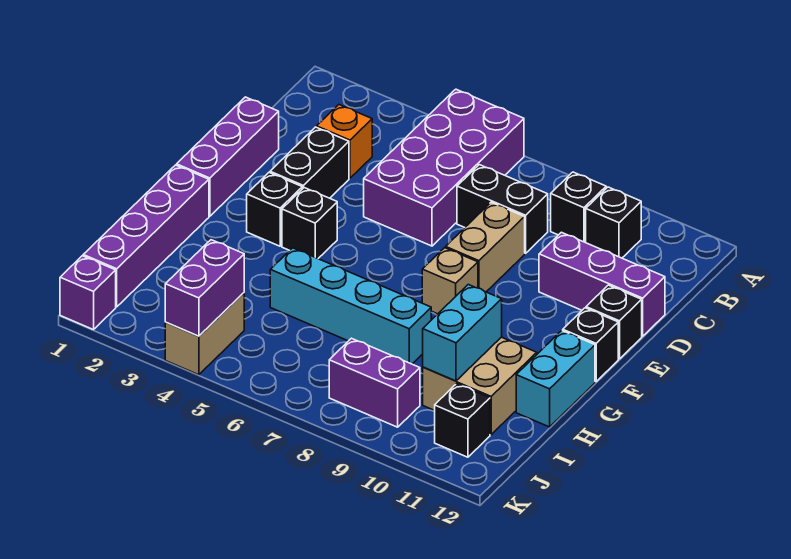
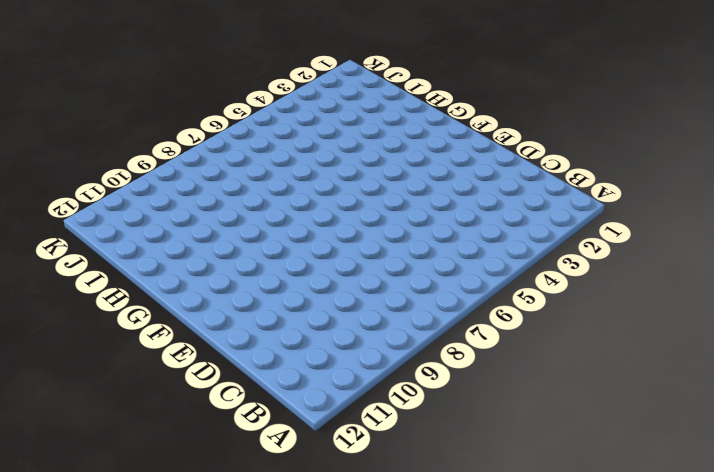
none -> purple brick A5:D6 level 1
none -> black brick B9 level 1
none -> black brick B10 level 1

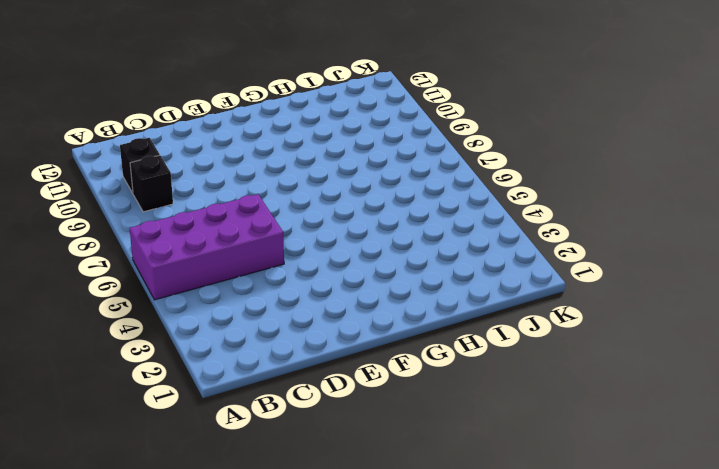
none -> orange brick C3 level 1
none -> black brick C7:C8 level 1
none -> purple brick D1:F1 level 1

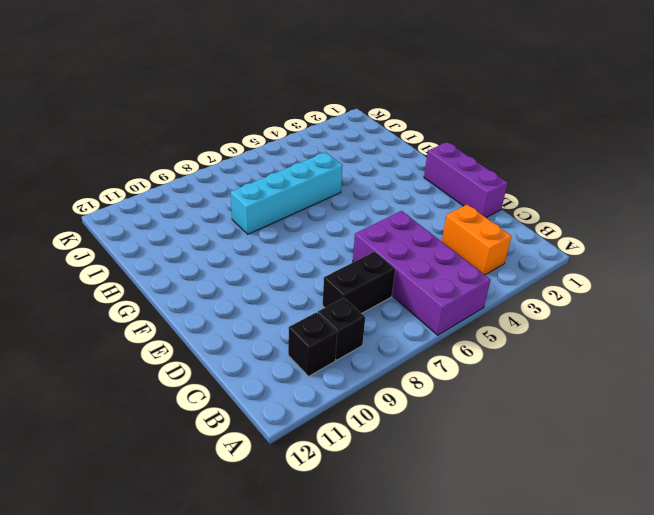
orange brick B3:C3 level 1 -> orange brick C3 level 1
none -> black brick D3:E3 level 1
none -> tan brick D8:E8 level 1
none -> purple brick D10:D12 level 1

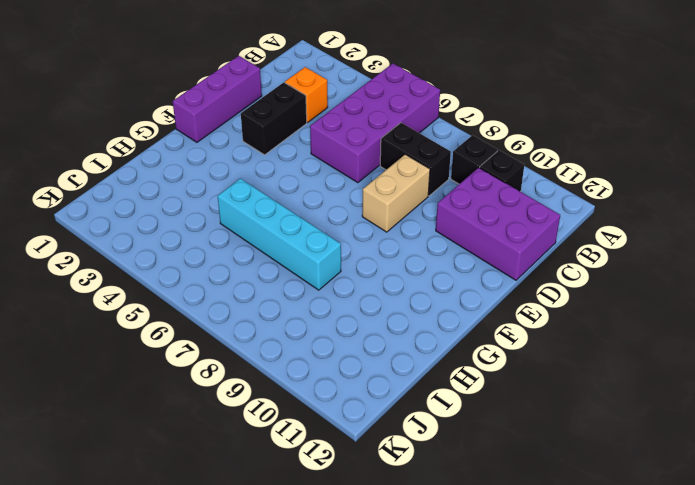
purple brick C10:D12 level 1 -> purple brick D10:D12 level 1
none -> black brick E12 level 1
none -> black brick F3 level 1
none -> black brick F4 level 1

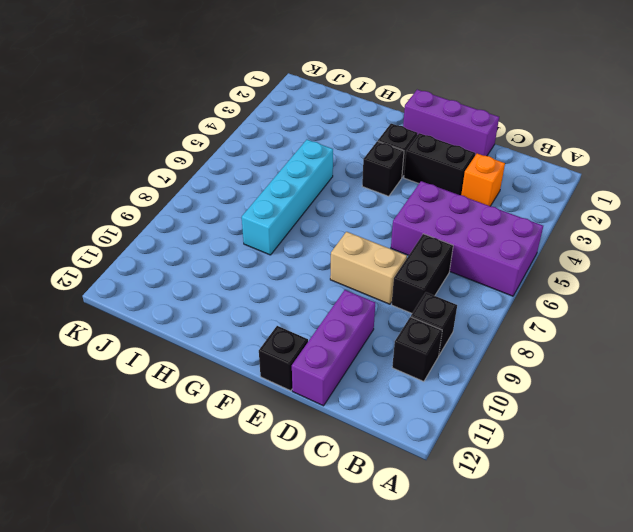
none -> tan brick F8 level 1
none -> black brick F12 level 1
none -> purple brick G1:J1 level 1

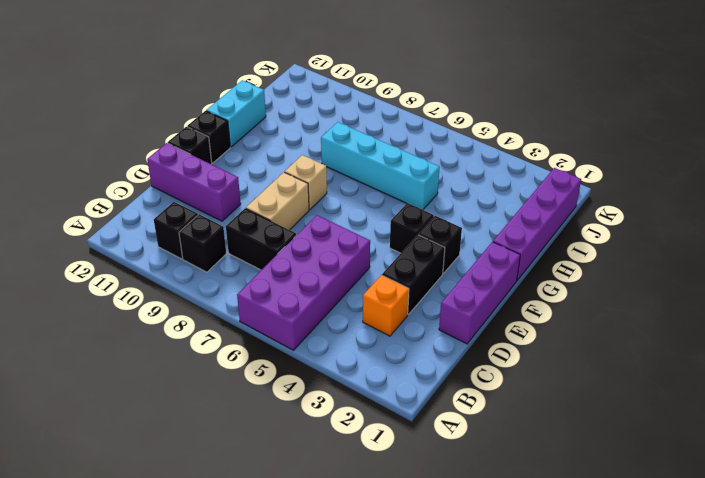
none -> tan brick H10:I11 level 1
none -> tan brick J4:K4 level 1
none -> purple brick J8:J9 level 1

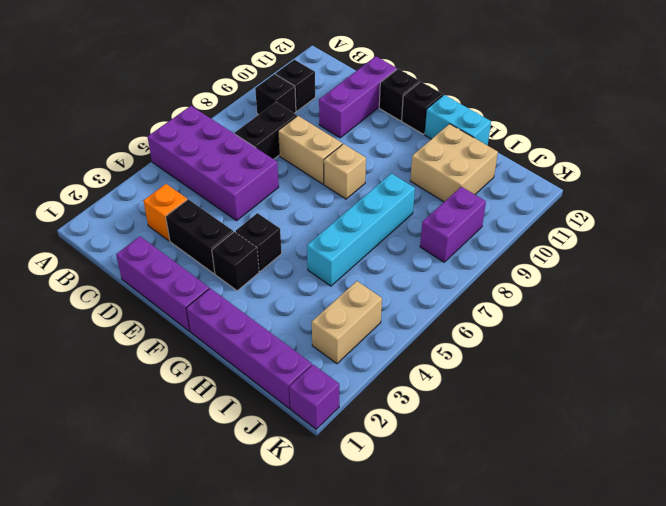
tan brick J3:J4 level 1 -> tan brick J4:K4 level 1
none -> black brick J11 level 1
none -> cyan brick H10:I10 level 2
none -> purple brick J4:K4 level 2

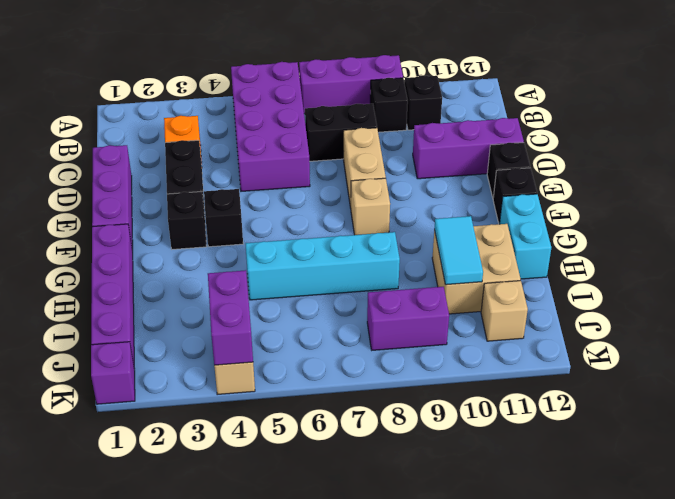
purple brick A7:A9 level 1 -> none
cyan tile H10:I10 level 2 -> cyan brick H10:I10 level 2
tan brick J11 level 1 -> black brick J11 level 1

